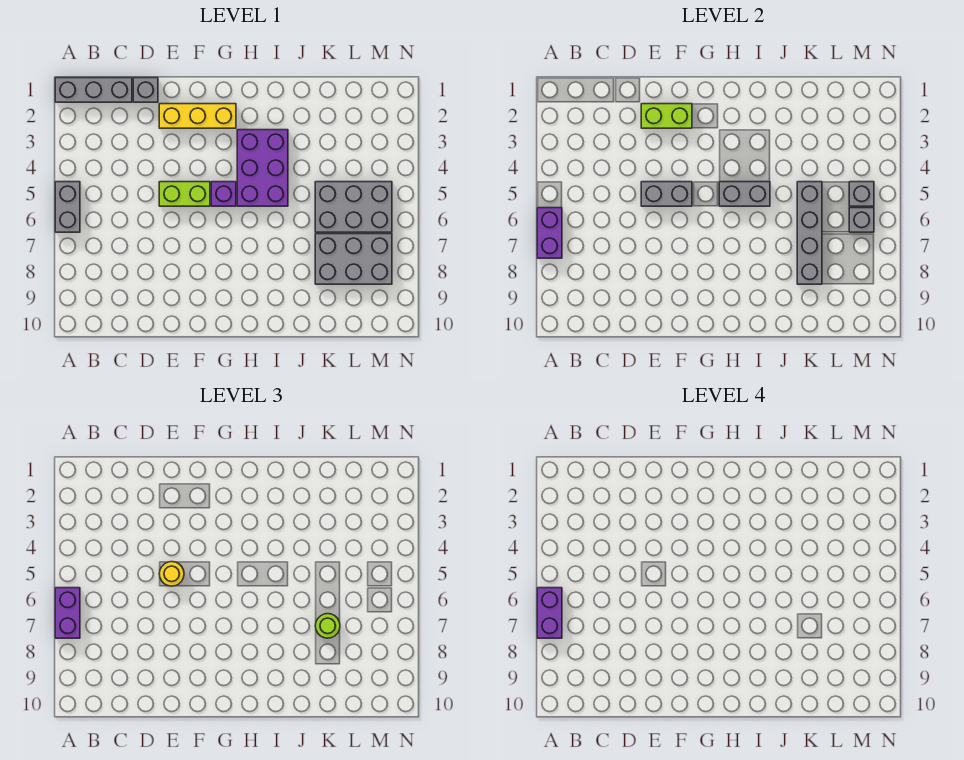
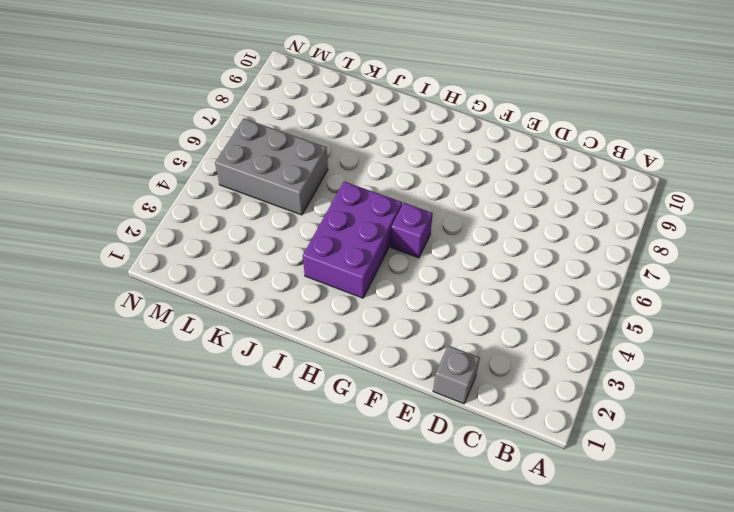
none -> grey brick A1:C1 level 1
none -> grey brick A5:A6 level 1
none -> yellow brick E2:G2 level 1

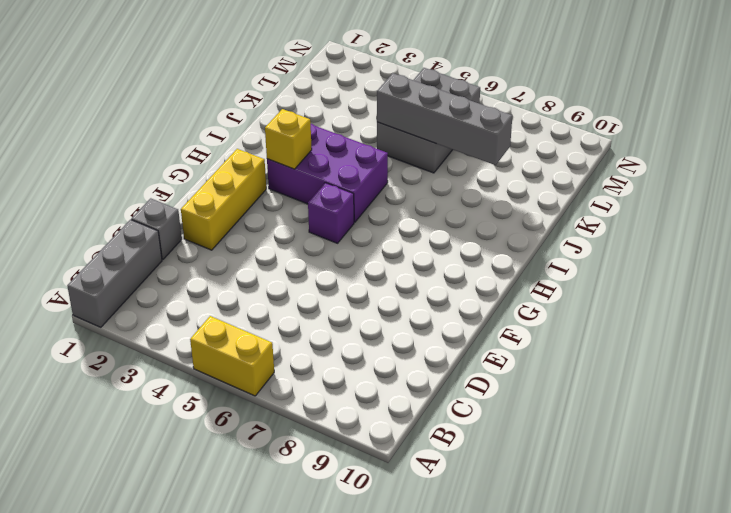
yellow brick A5:A6 level 1 -> grey brick A5:A6 level 1
yellow brick H3 level 2 -> none
none -> lime brick E5:F5 level 1
none -> grey brick K7:M8 level 1
none -> purple brick A6:A7 level 2

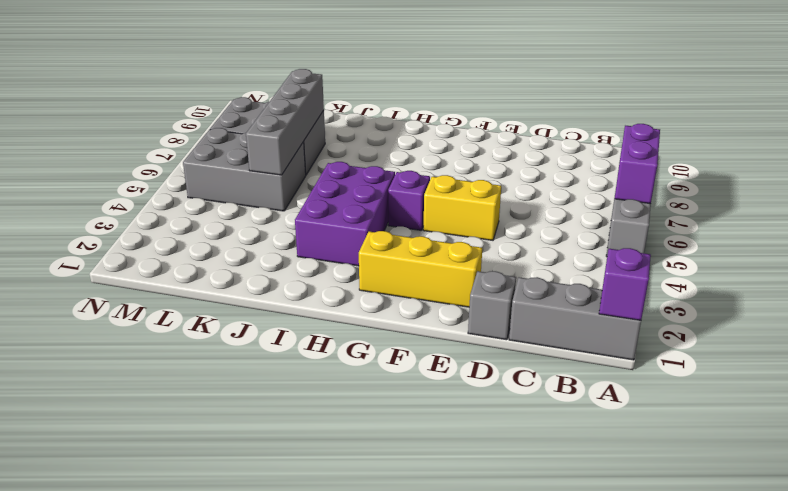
purple brick A1 level 2 -> none
yellow brick E5:F5 level 1 -> lime brick E5:F5 level 1
none -> lime brick E2:F2 level 2
none -> grey brick E5:F5 level 2
none -> grey brick H5:I5 level 2

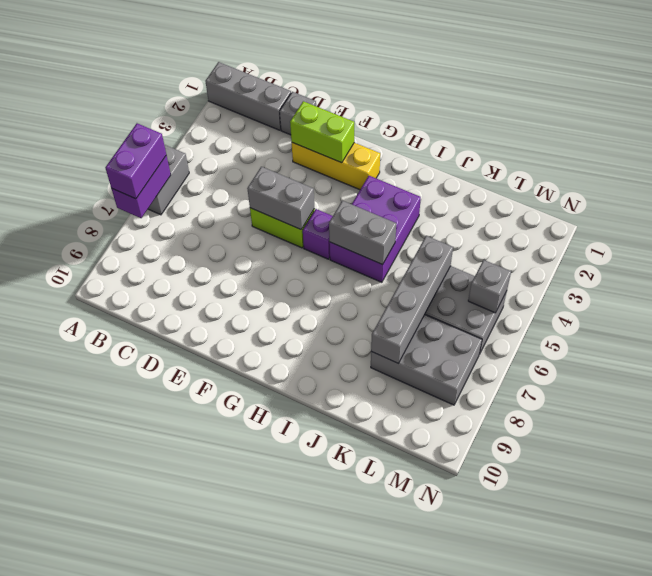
none -> grey brick M6 level 2
none -> yellow round brick E5 level 3
none -> lime round brick K7 level 3

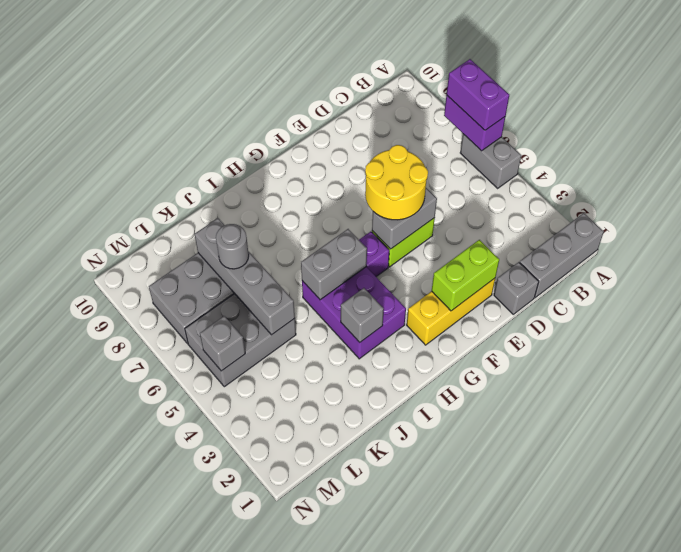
yellow round brick E5:F6 level 3 -> yellow round brick E5 level 3
grey brick I3 level 2 -> grey brick M6 level 2
grey round brick K7 level 3 -> lime round brick K7 level 3
none -> purple brick A6:A7 level 4

